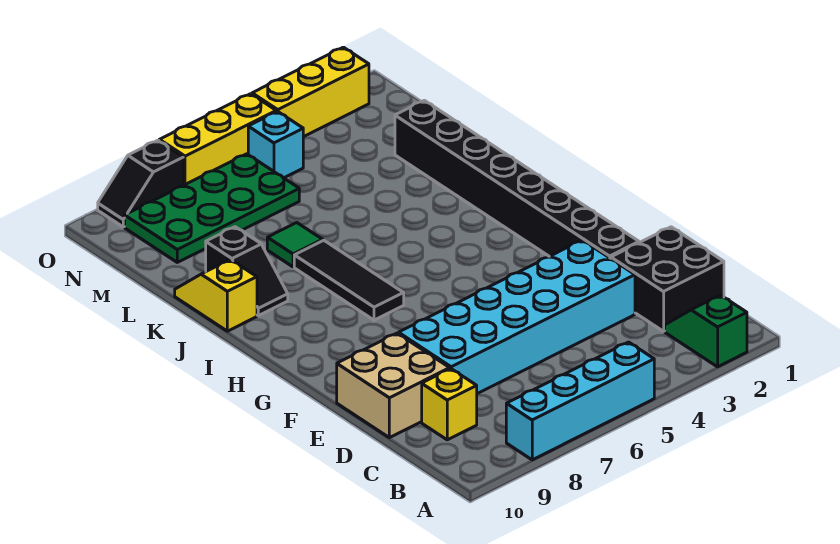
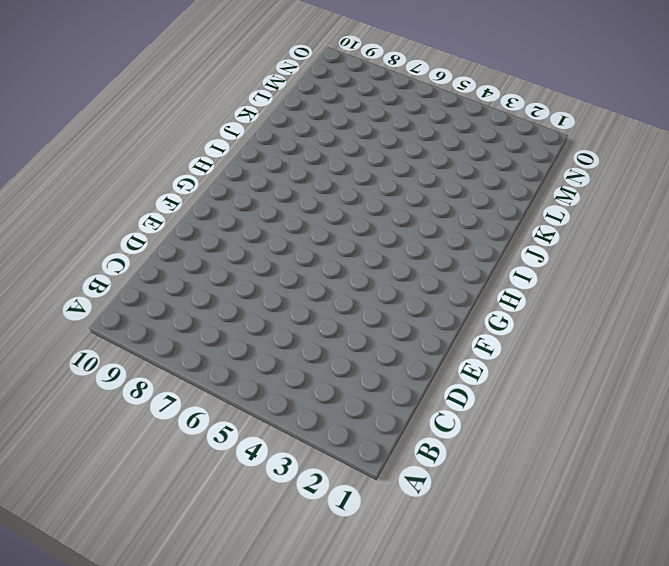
none -> green slope A2:B2 level 1 top A
none -> cyan brick A5:A8 level 1
none -> black brick C1:D2 level 1

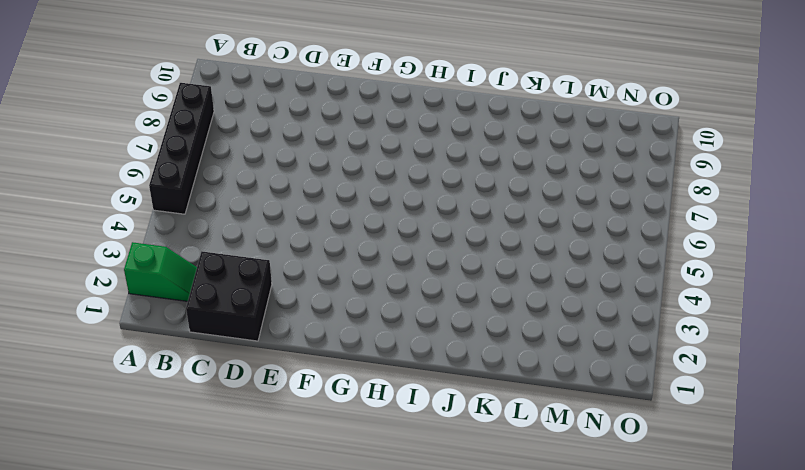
black brick A5:A8 level 1 -> cyan brick A5:A8 level 1
none -> yellow brick C9 level 1
none -> cyan brick D3:E8 level 1
none -> tan brick D9:E10 level 1

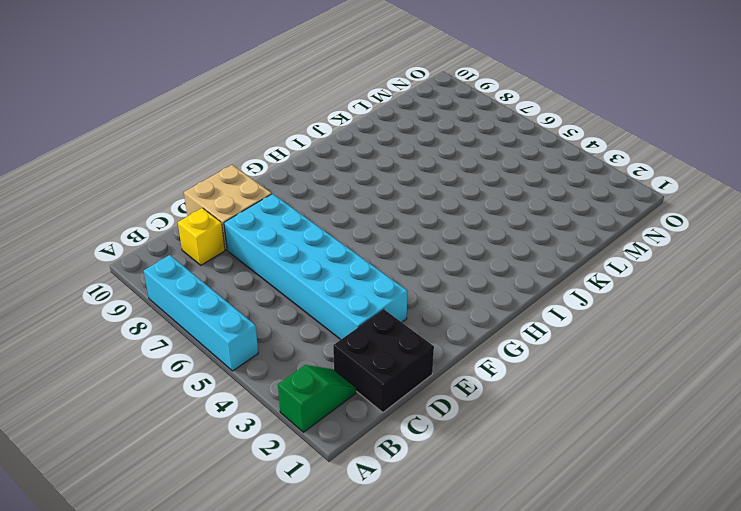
none -> black brick E2:L2 level 1
none -> black tile H7:J7 level 1
none -> black slope J9:K9 level 1 top K

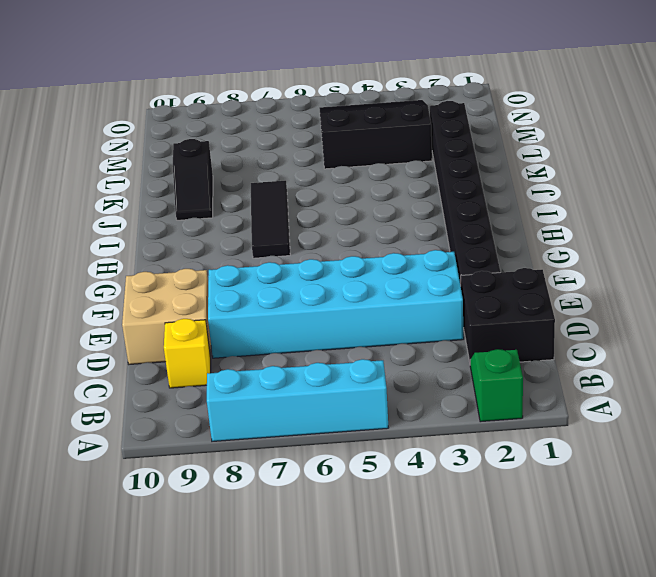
black slope L3:N5 level 1 top L -> cyan brick N5 level 1
none -> yellow slope J10:K10 level 1 top J
none -> green tile K7 level 1
none -> green plate M6:N9 level 1

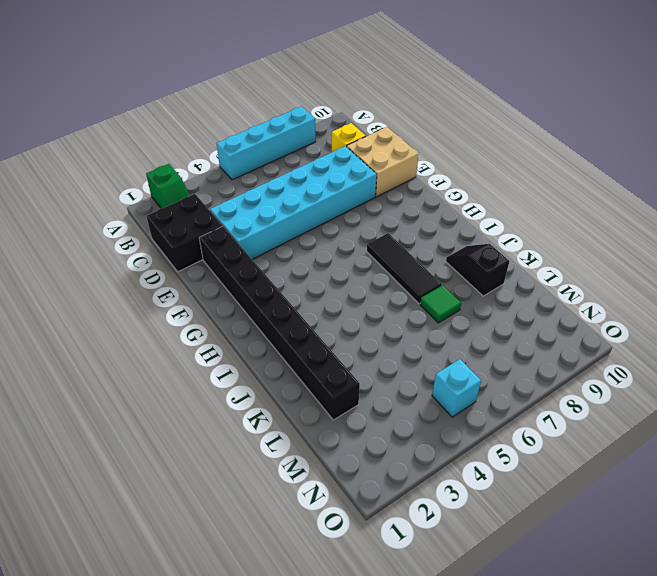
none -> yellow slope J10:K10 level 1 top J
none -> green plate M6:N9 level 1
none -> yellow brick O2:O4 level 1

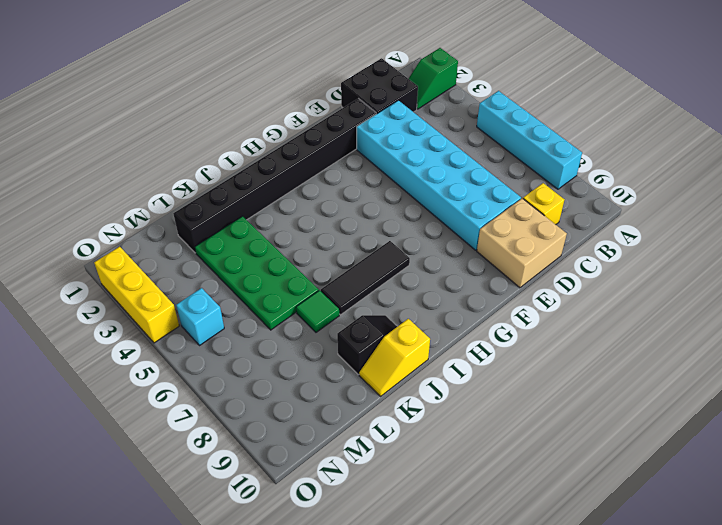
green plate K3:L6 level 1 -> green plate M6:N9 level 1
none -> yellow brick O5:O7 level 1
none -> black slope O8:O9 level 1 top 8

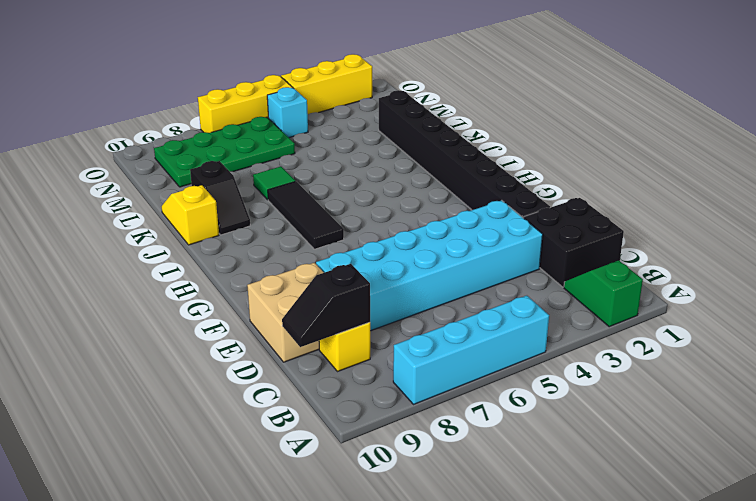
black slope C9:C10 level 2 top 9 -> black slope O8:O9 level 1 top 8

